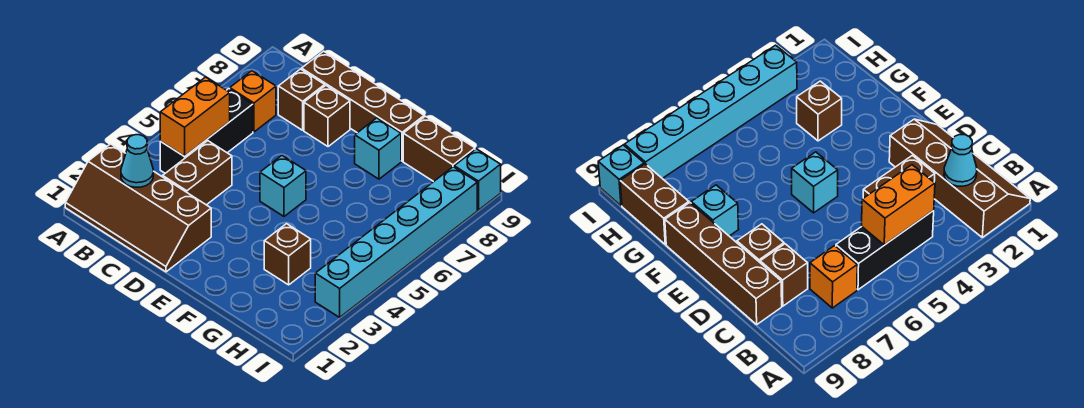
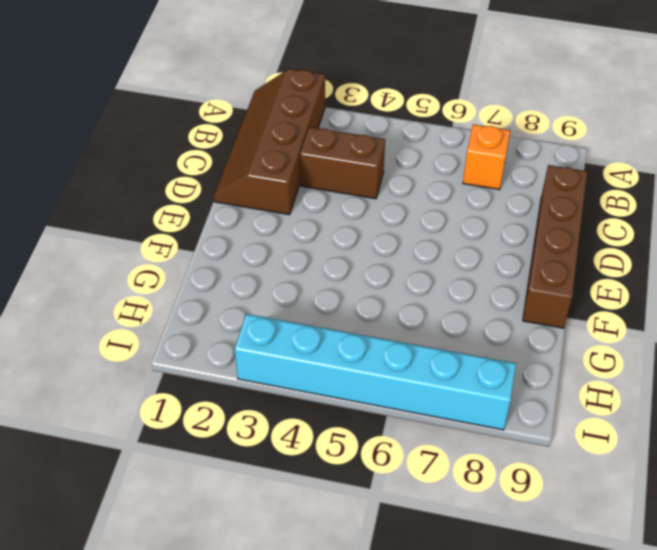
none -> black brick B4:B6 level 1
none -> brown brick C8 level 1
none -> brown brick D8 level 1

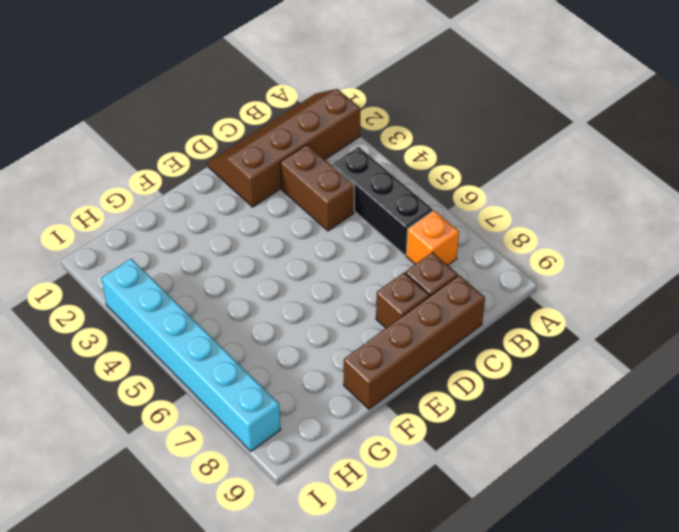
none -> cyan brick E5 level 1
none -> cyan brick F8 level 1
none -> brown brick G3 level 1

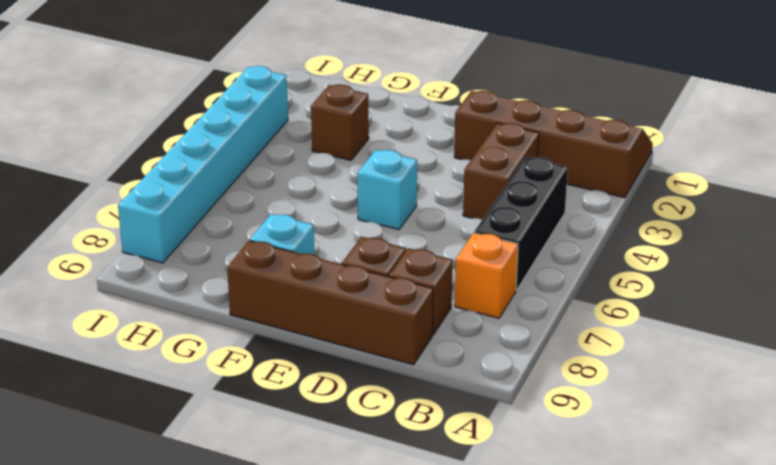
none -> brown brick G9:H9 level 1
none -> cyan brick I9 level 1
none -> cyan cone B2 level 2

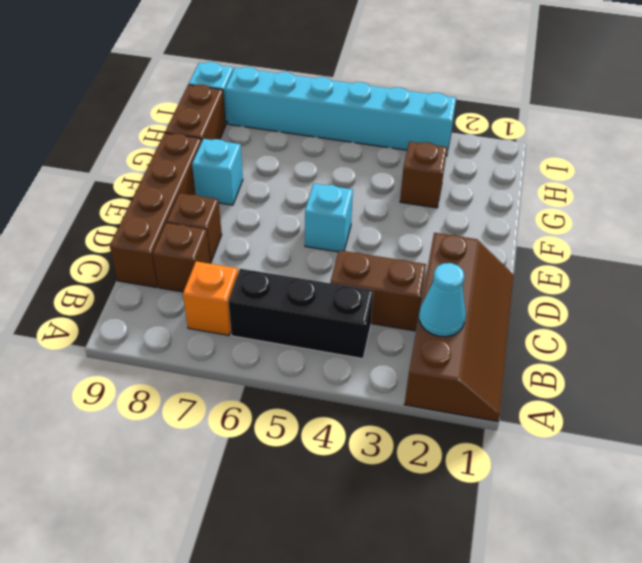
none -> orange brick B4:B5 level 2

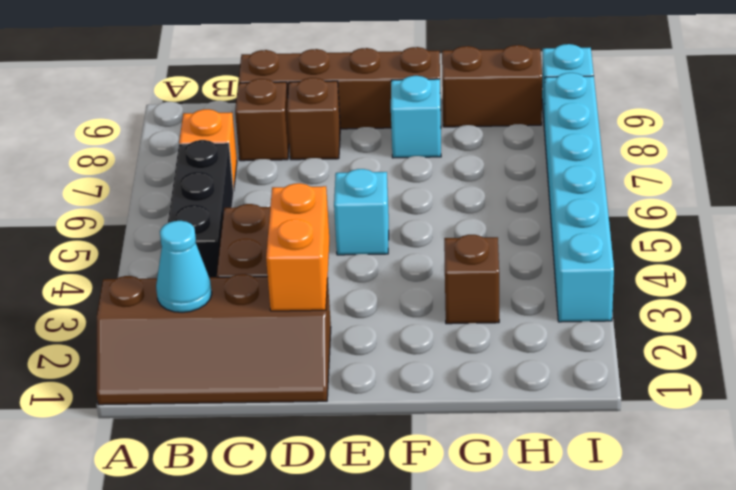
orange brick D2:D3 level 2 -> orange brick B4:B5 level 2

